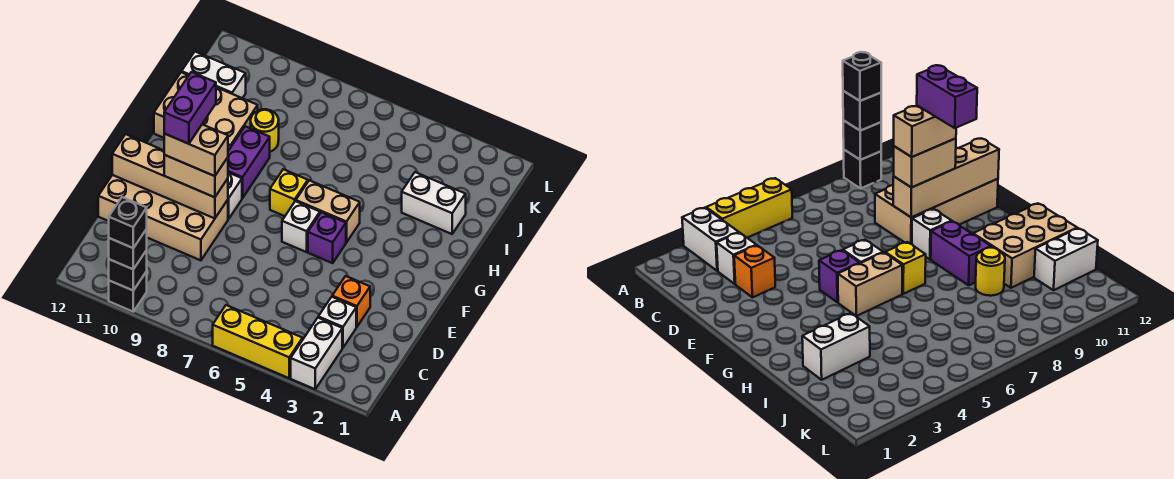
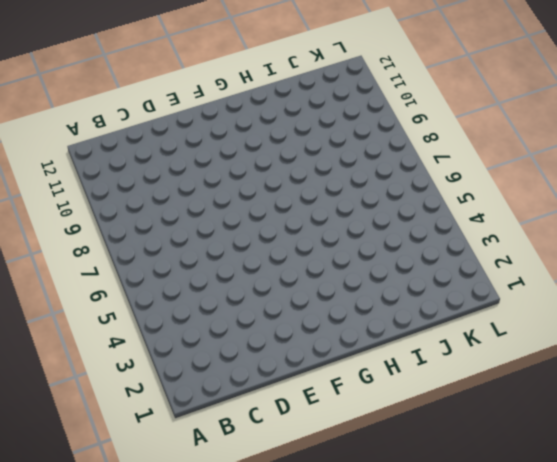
none -> white brick A3:B3 level 1
none -> yellow brick A4:A6 level 1
none -> black brick A10 level 1

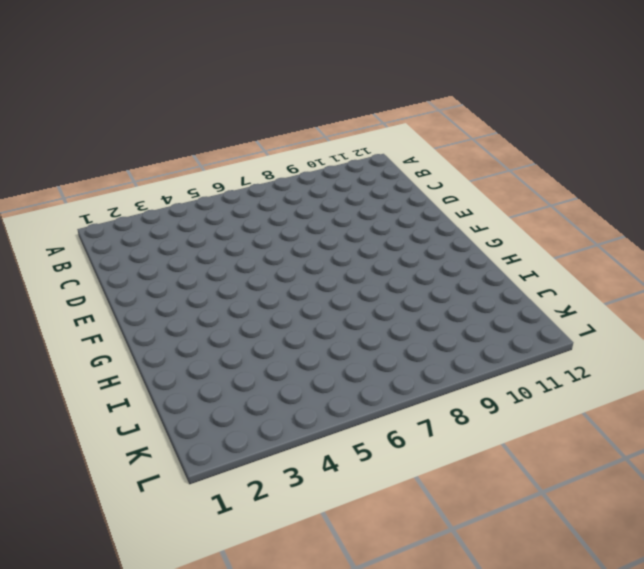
none -> white brick A3:B3 level 1
none -> yellow brick A4:A6 level 1
none -> black brick A10 level 1

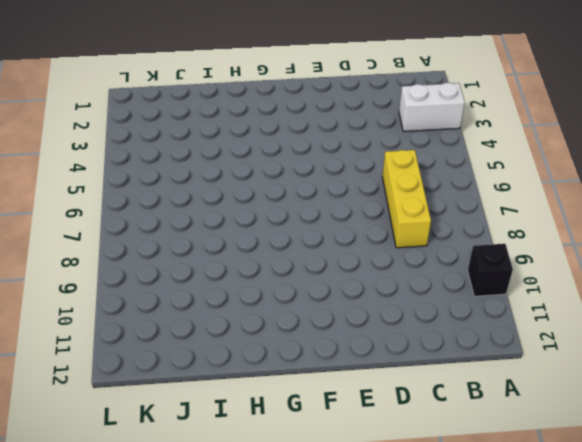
yellow brick C6:C8 level 1 -> yellow brick A4:A6 level 1
none -> white brick C3 level 1
none -> orange brick D3 level 1
none -> tan brick D9:E12 level 1

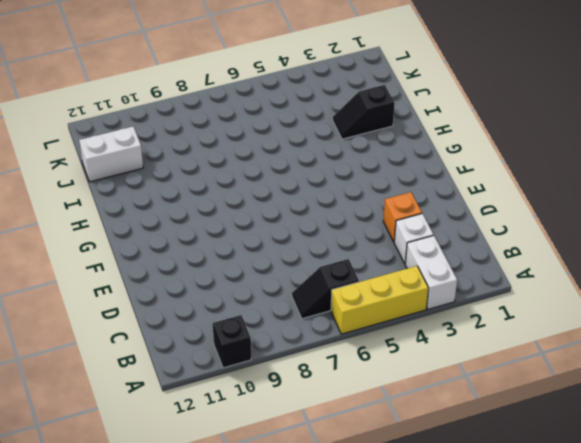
black slope B6:B7 level 1 top 6 -> none
black slope I2:I3 level 1 top 2 -> white brick I2:I3 level 1
none -> tan brick D9:E12 level 1
none -> purple brick F5 level 1
none -> white brick F6 level 1

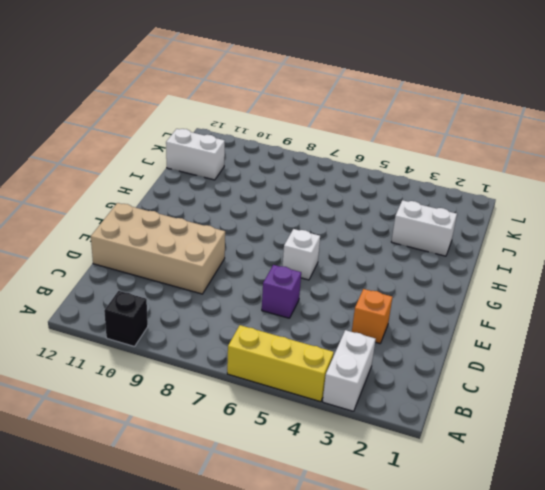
purple brick D6 level 1 -> purple brick F5 level 1
none -> white brick C3 level 1
none -> white brick F9 level 1
none -> tan brick G5:G6 level 1

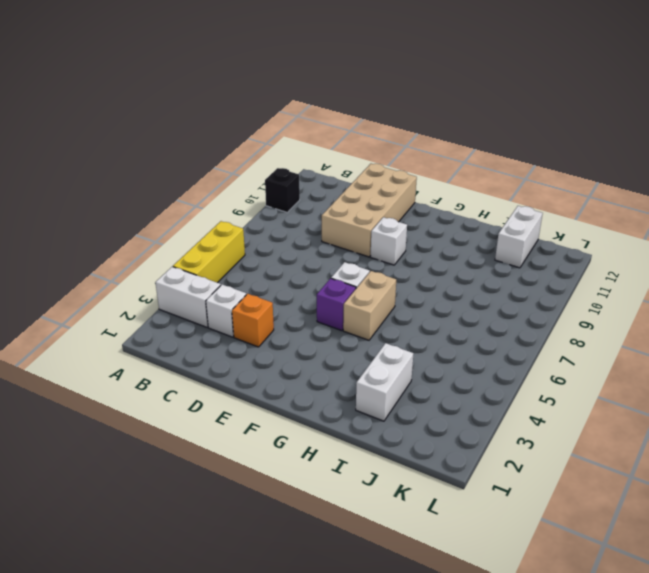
none -> yellow brick G7 level 1
none -> purple brick G9:H9 level 1
none -> tan brick H10:I12 level 1

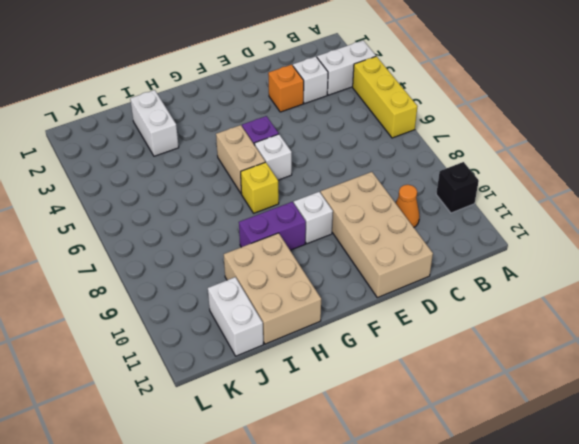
orange cone C10 level 1 -> none
none -> yellow round brick I9 level 1
none -> black brick A10 level 2
none -> tan brick E9:E12 level 2

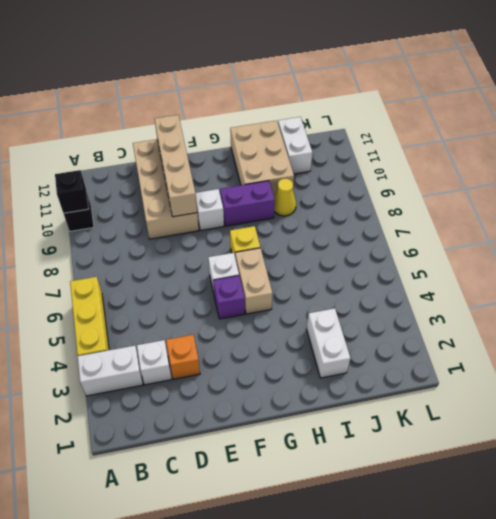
yellow cone I9 level 1 -> yellow round brick I9 level 1
none -> black brick A10 level 3
none -> tan brick E9:E10 level 3
none -> black brick A10 level 4

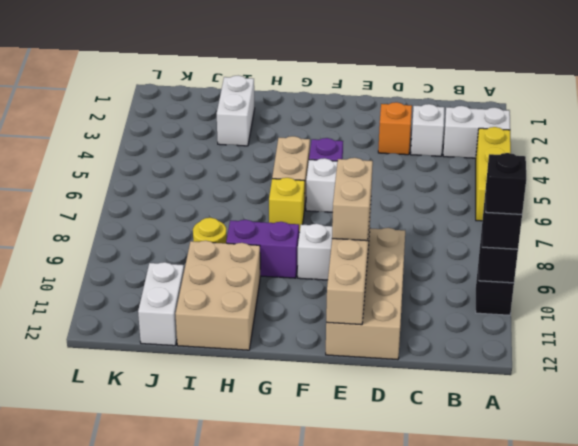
none -> tan brick E9:E10 level 4
none -> purple brick E10:F10 level 5

